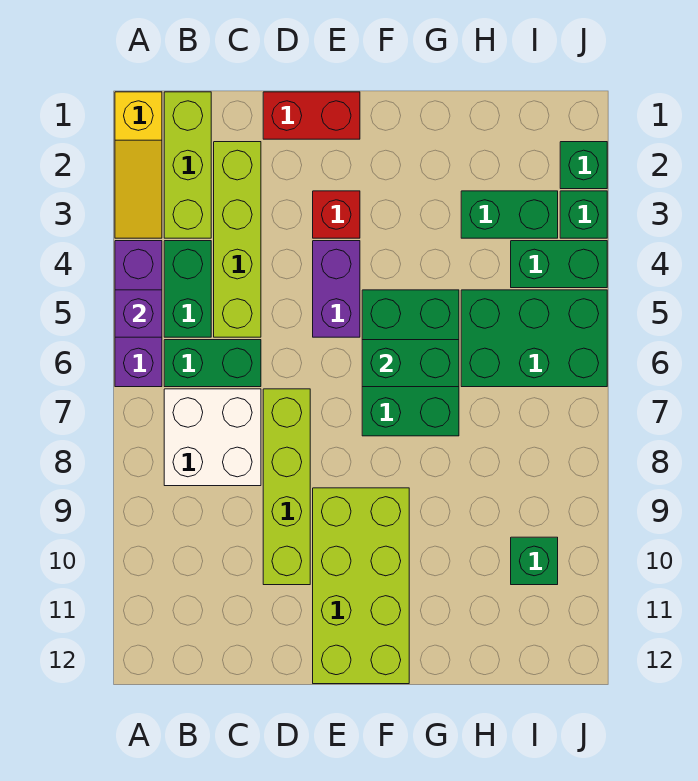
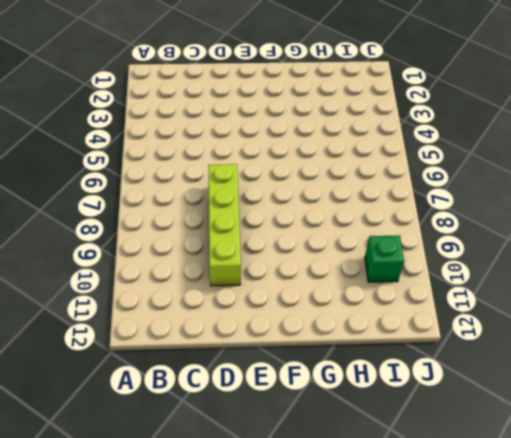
none -> yellow slope A1:A3 level 1 top 1
none -> purple brick A4:A6 level 1
none -> lime brick B1:B3 level 1

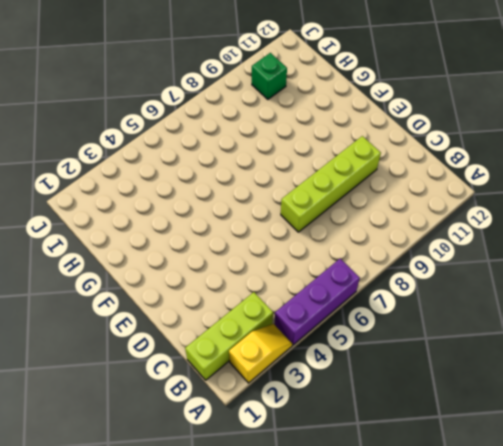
yellow slope A2:A3 level 1 top 2 -> yellow slope A1:A3 level 1 top 1
none -> green brick B4:B5 level 1
none -> green brick B6:C6 level 1
none -> white brick B7:C8 level 1

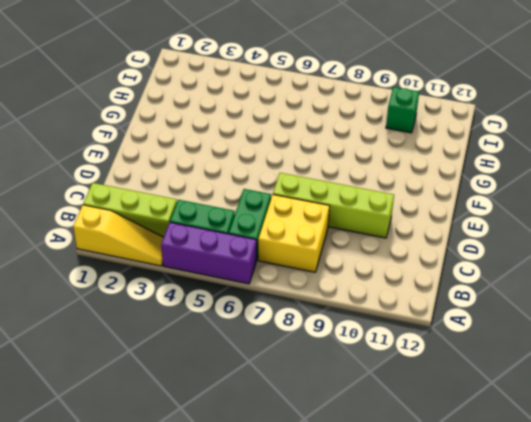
yellow brick B7:C8 level 1 -> white brick B7:C8 level 1
none -> lime brick C2:C5 level 1
none -> red brick D1:E1 level 1
none -> red brick E3 level 1

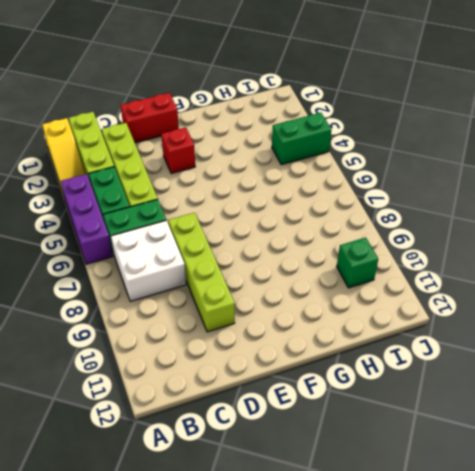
none -> purple brick E4:E5 level 1
none -> lime brick E9:F12 level 1
none -> green brick F5:G7 level 1

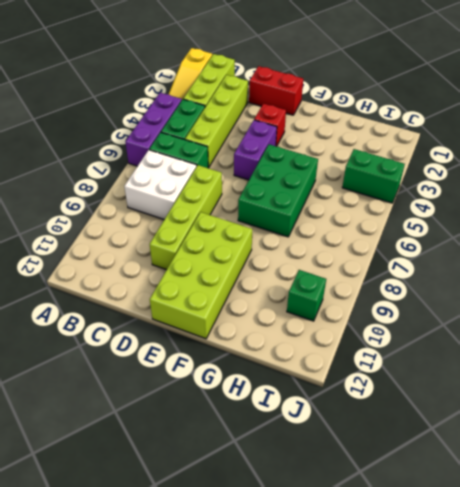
none -> green brick H3:I3 level 1
none -> green brick H5:J6 level 1
none -> green brick J2 level 1

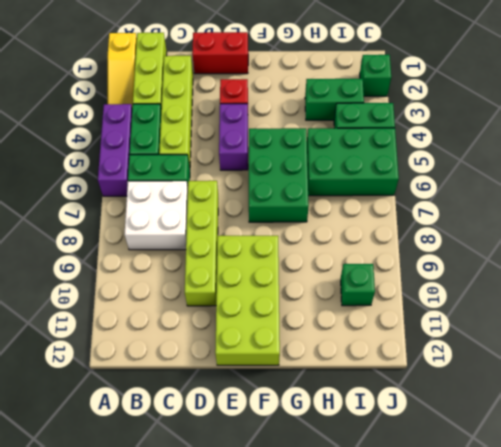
none -> green brick J3 level 1
none -> purple brick A5 level 2
none -> green brick F6:G6 level 2

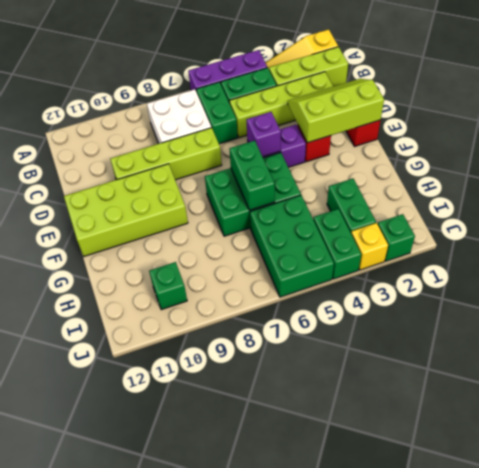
lime slope D1:E3 level 2 top E -> none
purple brick E5 level 2 -> purple brick A5 level 2
yellow brick J3 level 1 -> green brick J3 level 1

